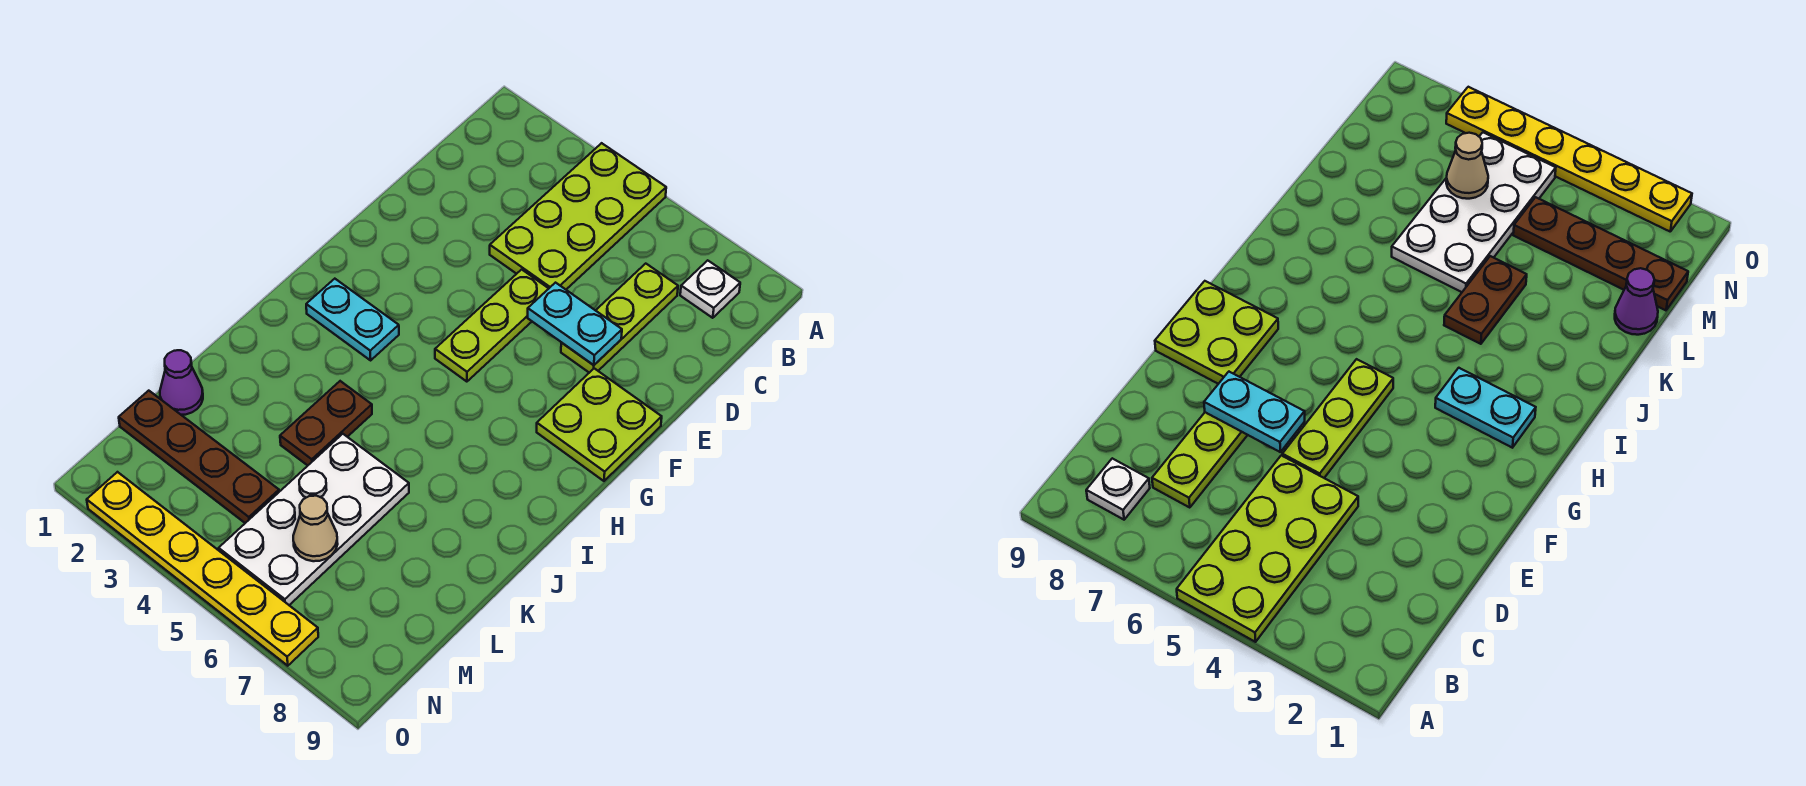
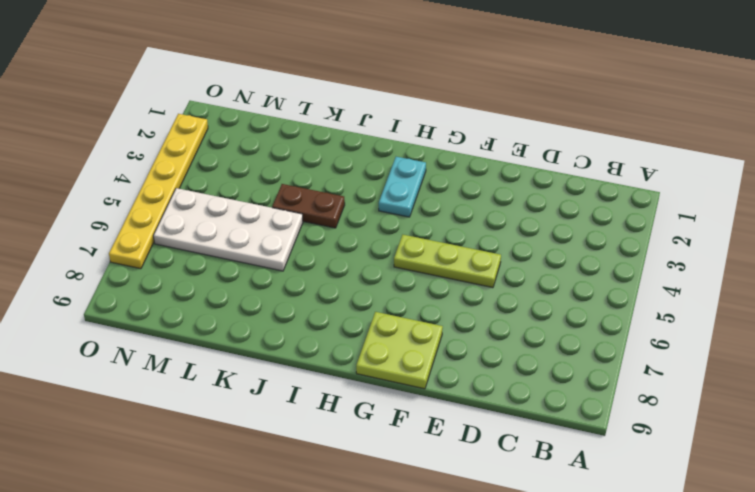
none -> lime plate A4:D5 level 1
none -> white plate B8 level 1
none -> lime plate C7:E7 level 1

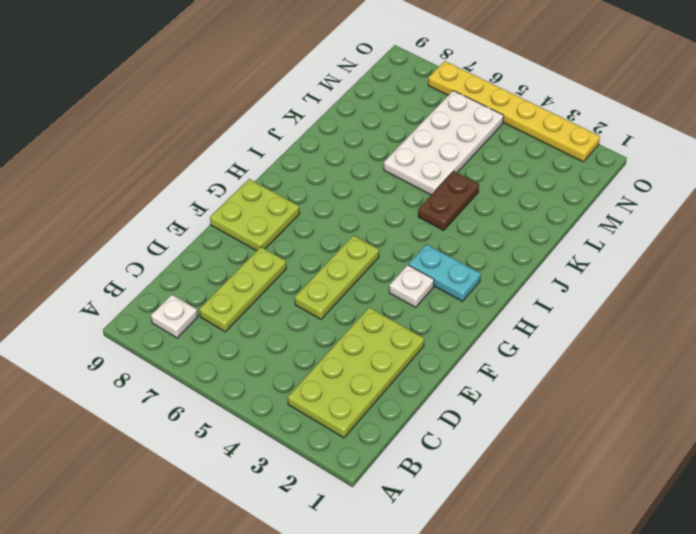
lime plate B2:E3 level 1 -> lime plate A4:D5 level 1
white plate G3 level 1 -> none
none -> purple cone L1 level 1
none -> brown plate M1:M4 level 1
none -> cyan plate E6:E7 level 2

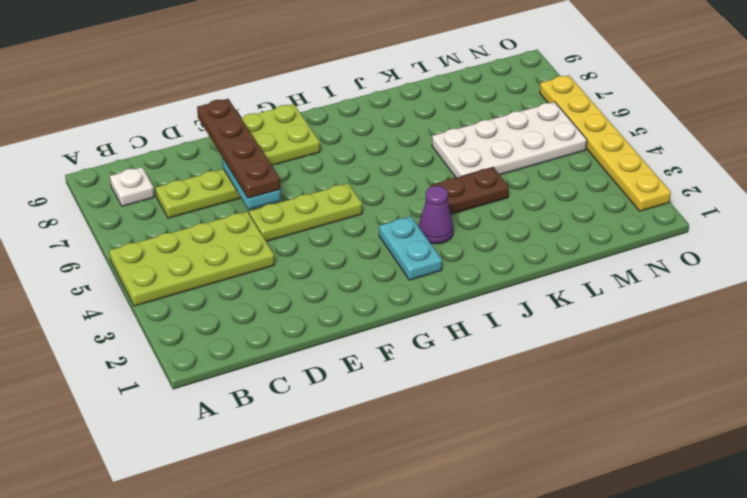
brown plate E6:E9 level 3 -> brown plate M1:M4 level 1
purple cone I3 level 1 -> purple cone L1 level 1
none -> tan cone M6 level 2

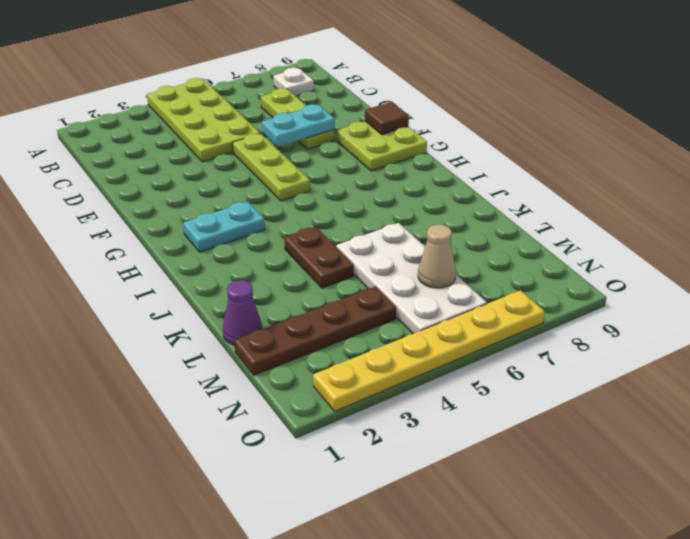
brown tile F9 level 2 -> none

